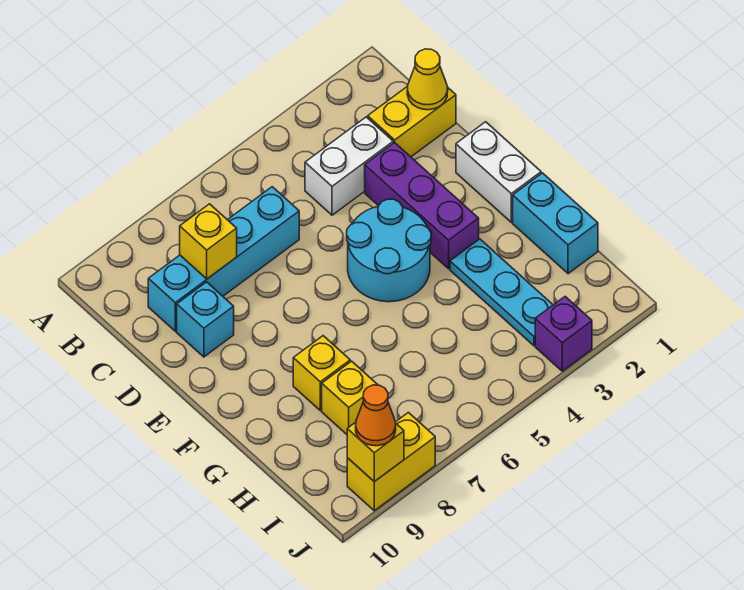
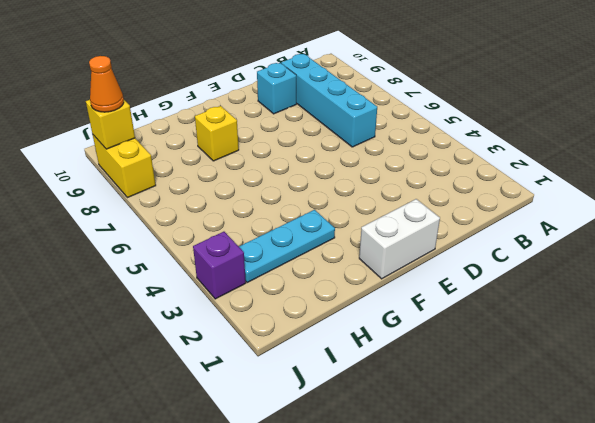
none -> yellow brick C1:C2 level 1
none -> white brick C3:C4 level 1
none -> purple brick D3:F3 level 1

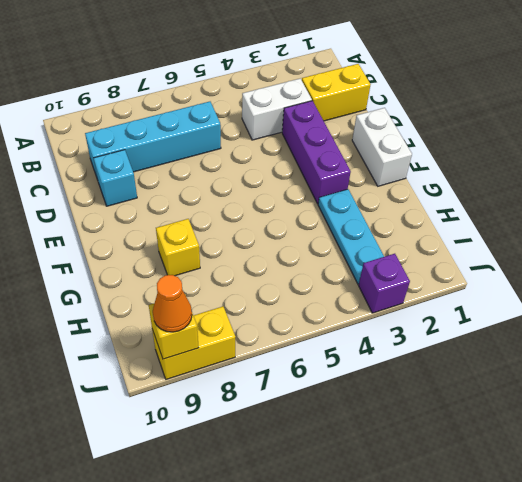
none -> cyan round brick E4:F5 level 1
none -> cyan brick G1:H1 level 1
none -> yellow brick H8 level 1

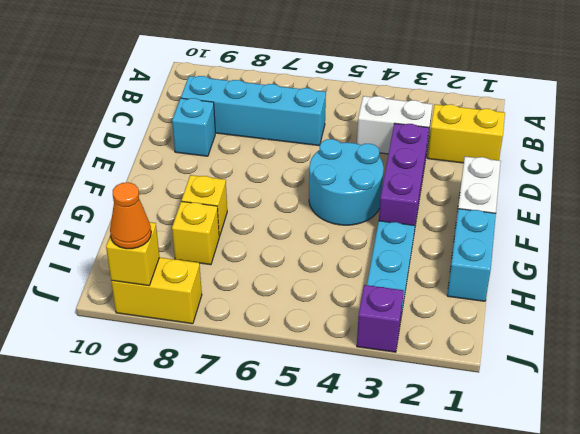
none -> yellow cone C1 level 2
none -> yellow brick C8 level 2

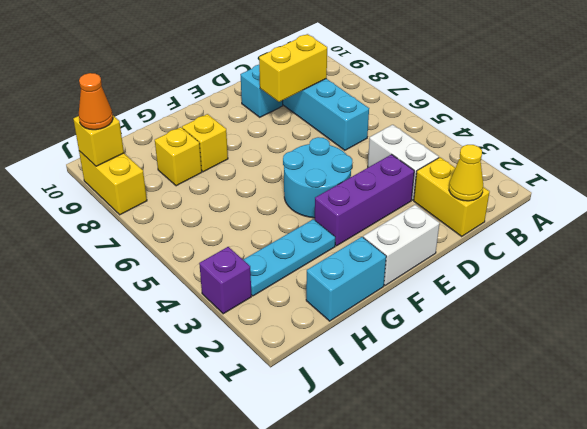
yellow brick C8:D8 level 2 -> yellow brick C8 level 2

